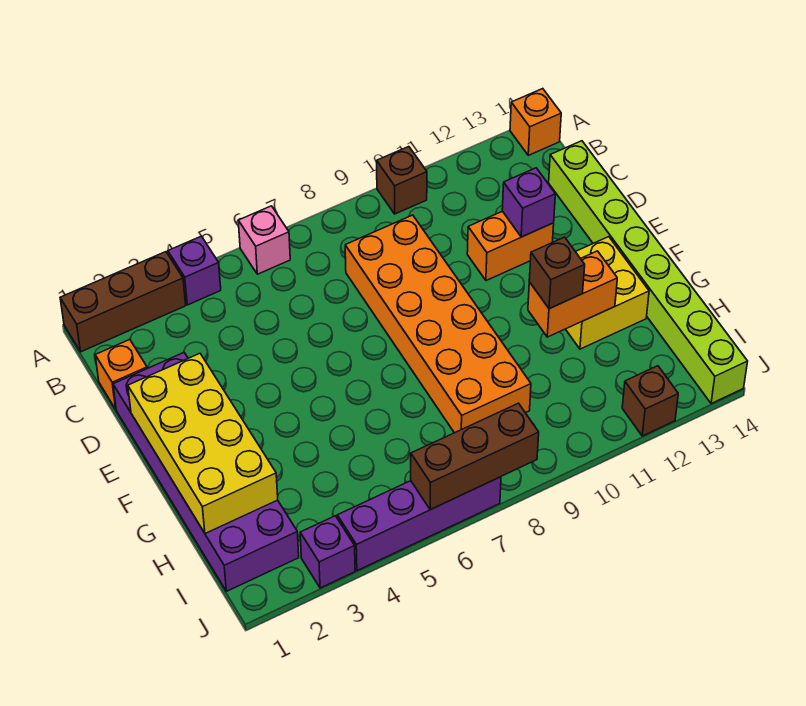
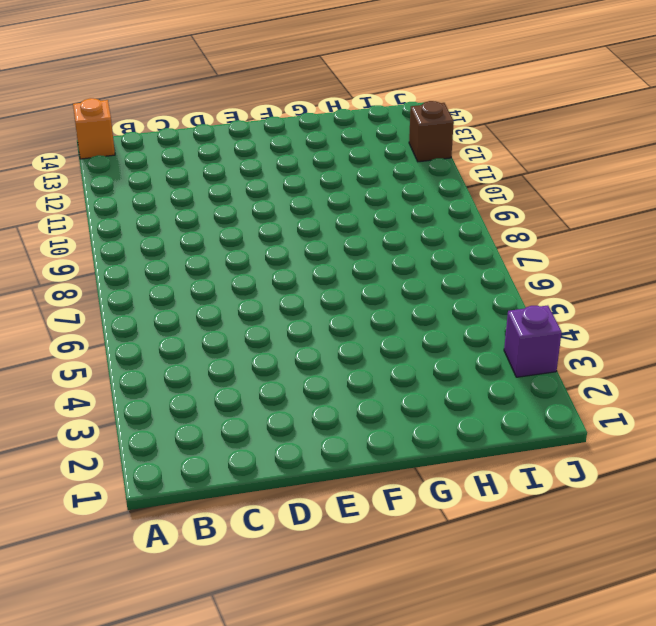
none -> brown brick A1:A3 level 1
none -> purple brick A4 level 1
none -> pink brick A6 level 1

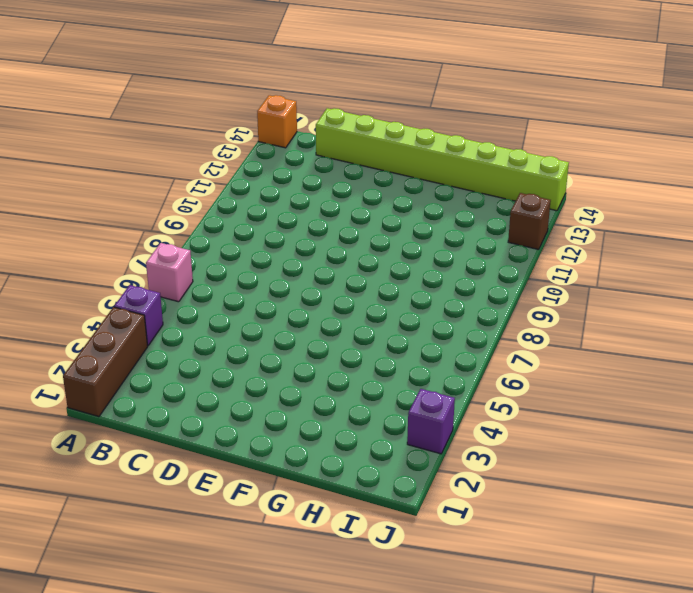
none -> brown brick A10 level 1
none -> orange brick C1 level 1
none -> orange brick C8:H9 level 1

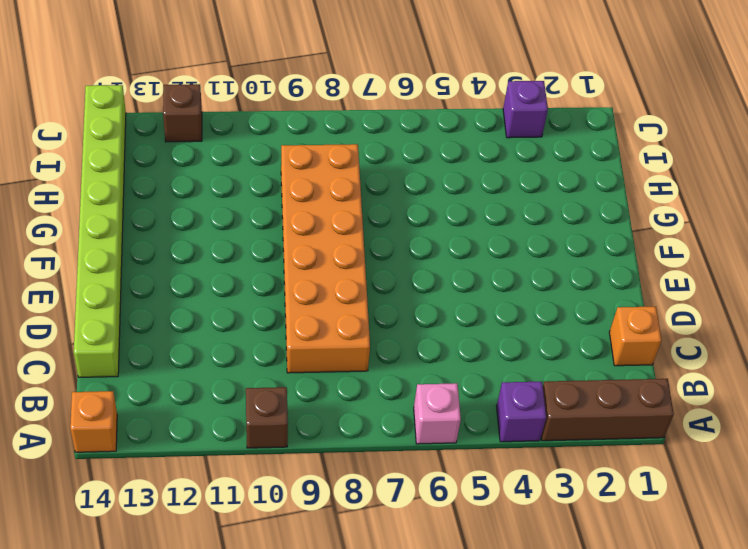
none -> purple brick D1:I2 level 1
none -> orange brick D11:D12 level 1
none -> yellow brick F12:G13 level 1

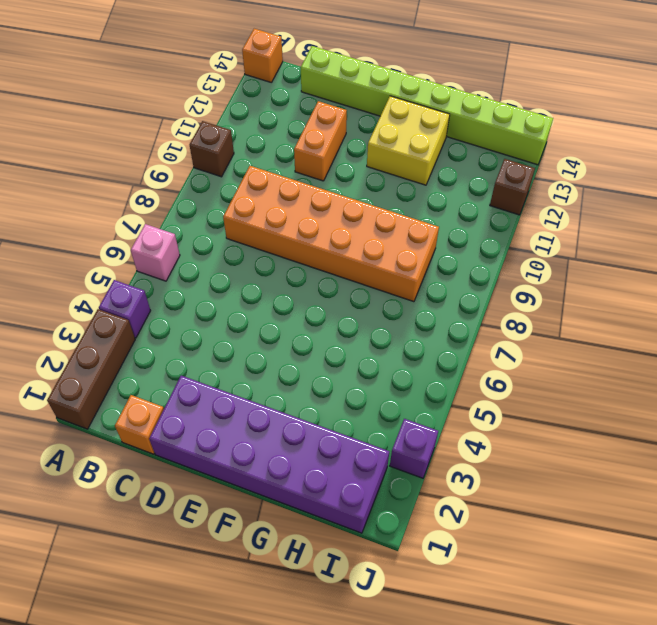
none -> purple brick J4:J7 level 1
none -> purple brick D12 level 2
none -> yellow brick E1:H2 level 2

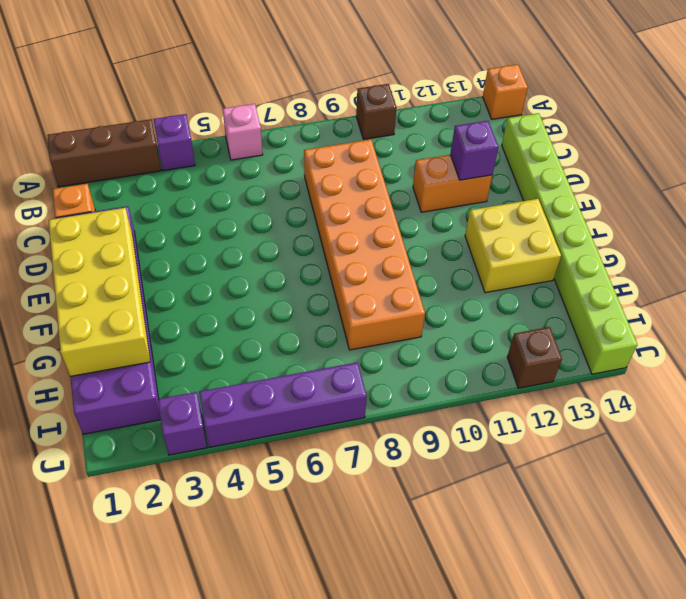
none -> orange brick G11:G12 level 2
none -> brown brick J6:J8 level 2
none -> brown brick G11 level 3

